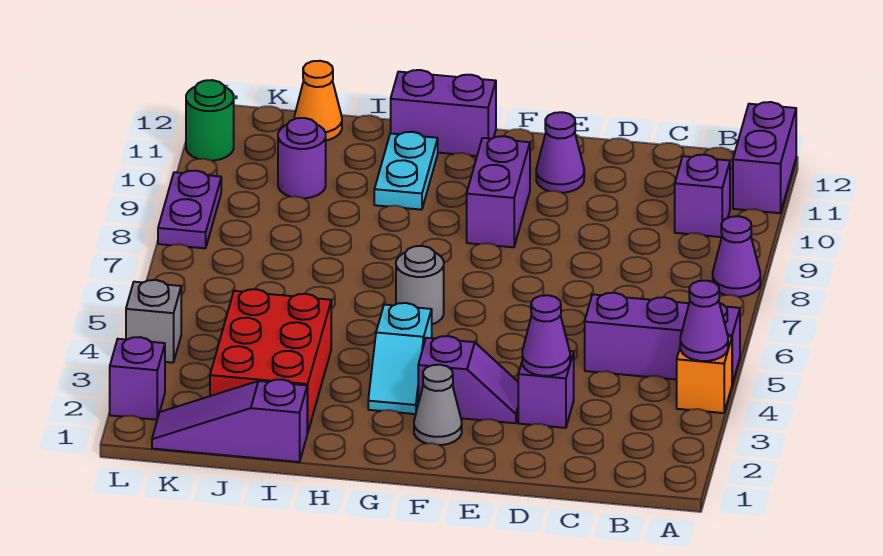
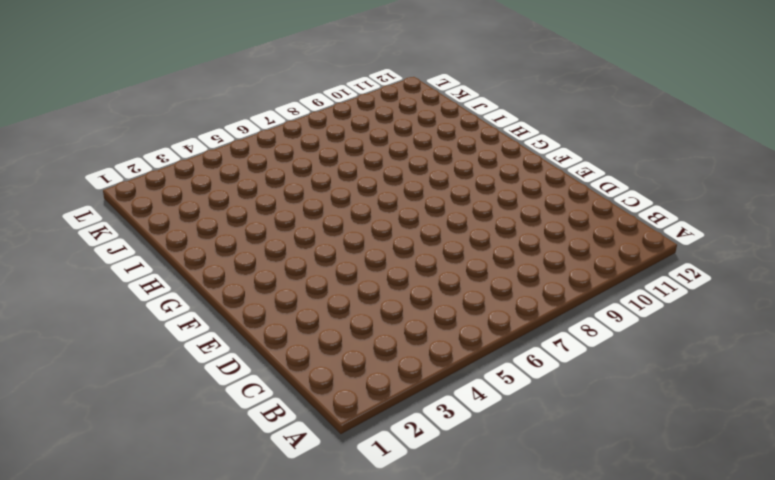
none -> orange brick A4 level 1
none -> purple brick A5:C5 level 1
none -> purple cone A8 level 1

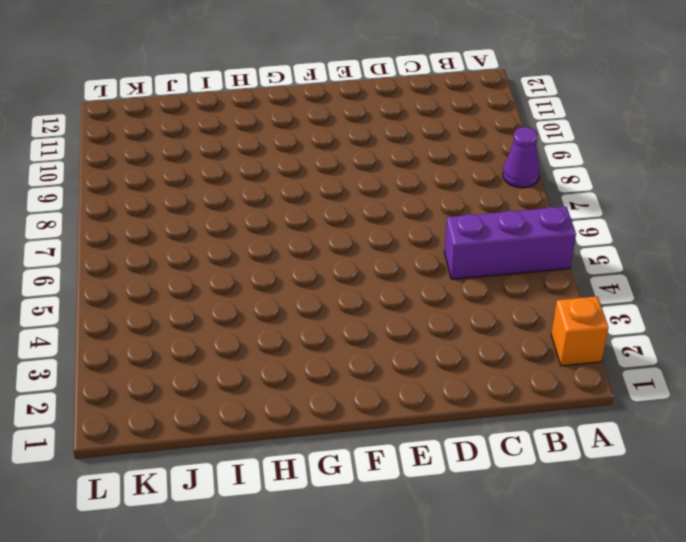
orange brick A2 level 1 -> orange brick A4 level 1
none -> purple brick A11:A12 level 1
none -> purple brick B10 level 1
none -> purple brick D3 level 1

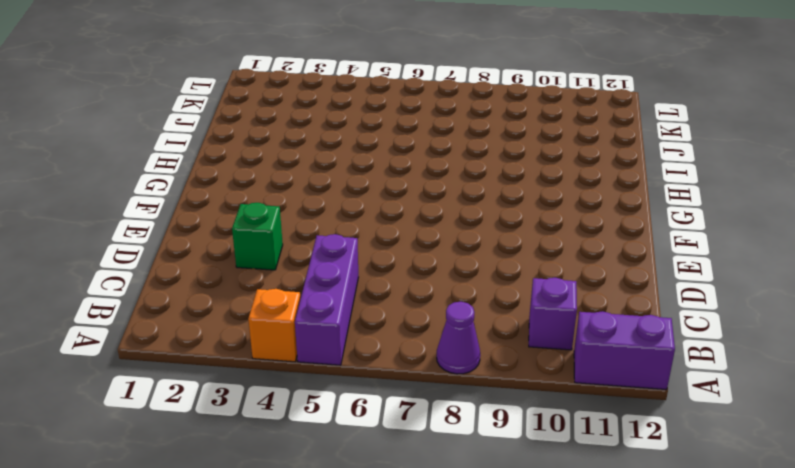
green brick D3 level 1 -> purple brick D3 level 1
none -> purple slope E3:F3 level 1 top F
none -> purple cone E11 level 1
none -> grey cone F2 level 1

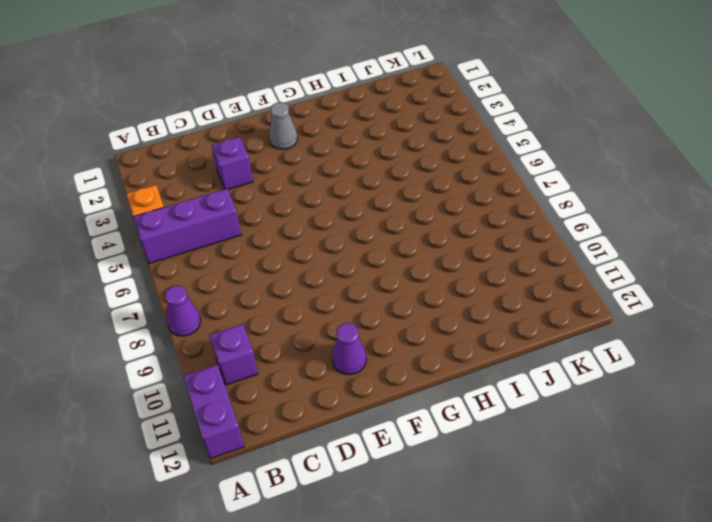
none -> purple slope E3:F3 level 1 top F
none -> purple brick F9:F10 level 1
none -> cyan slope G3:G4 level 1 top 4

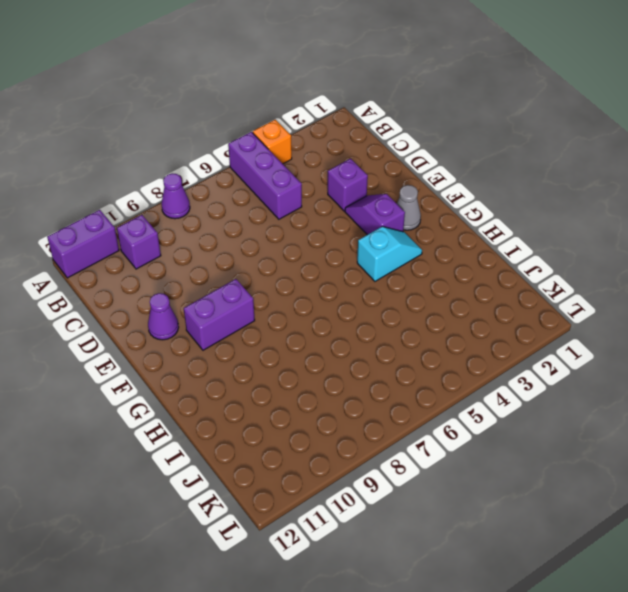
none -> grey round brick G6 level 1
none -> purple brick G12:H12 level 1
none -> cyan plate H10:H11 level 1

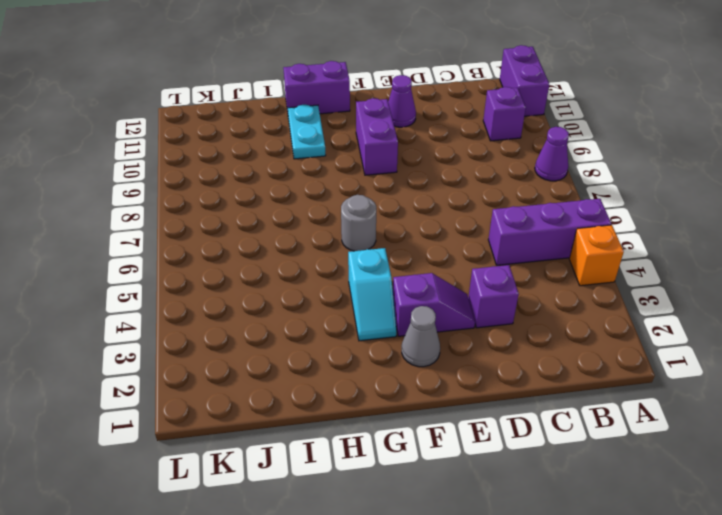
none -> purple slope I1:K1 level 1 top I
none -> red brick I2:J4 level 1
none -> purple round brick J10 level 1

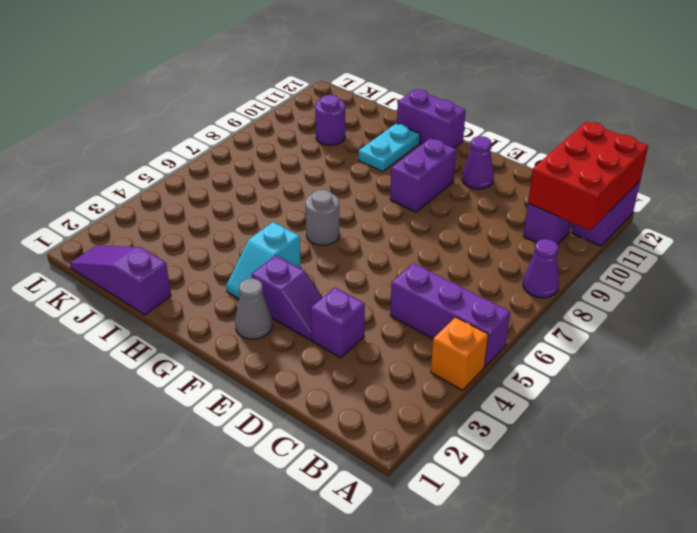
red brick A10:B12 level 2 -> red brick I2:J4 level 1
none -> orange cone J12 level 1
none -> purple brick L2 level 1
none -> grey brick L4 level 1

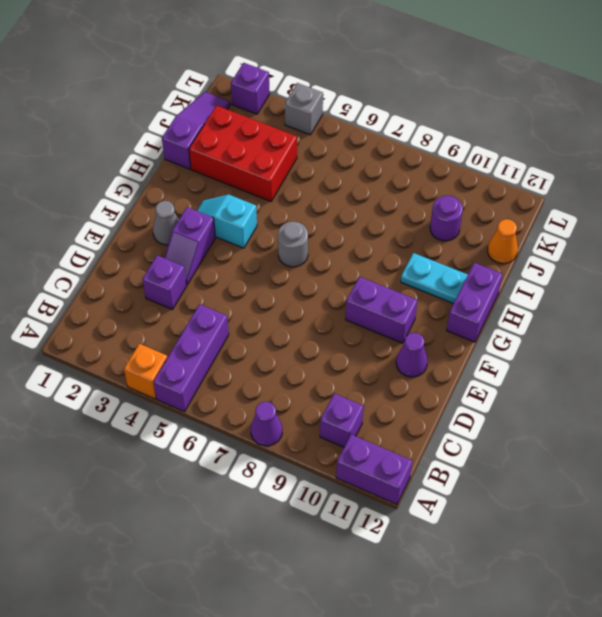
none -> purple plate L8:L9 level 1
none -> green round brick L11 level 1
none -> purple cone A4 level 2

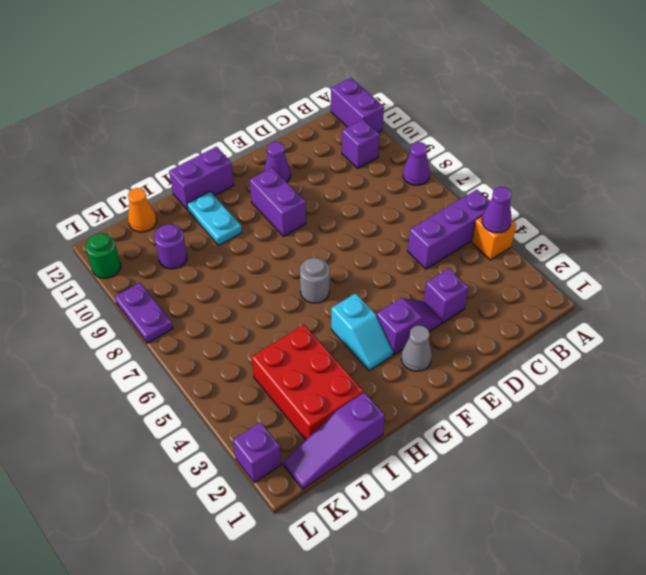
none -> grey brick L4 level 1
none -> purple cone D3 level 2

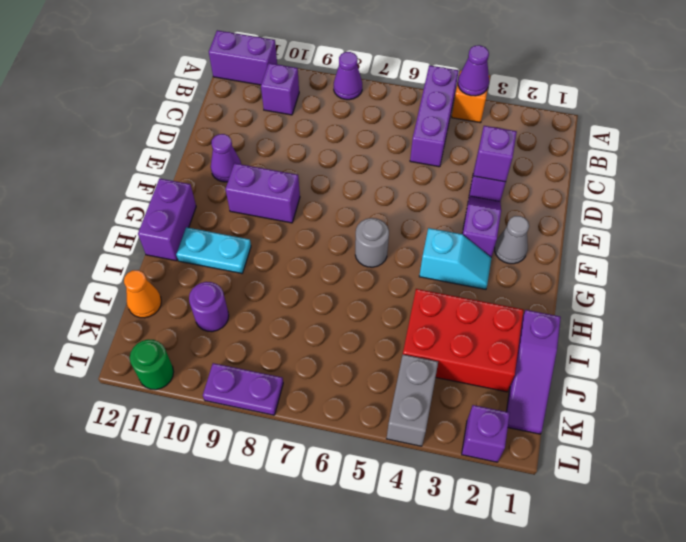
purple brick D3 level 2 -> purple cone D3 level 2
grey brick K4:L4 level 1 -> grey brick L4 level 1

